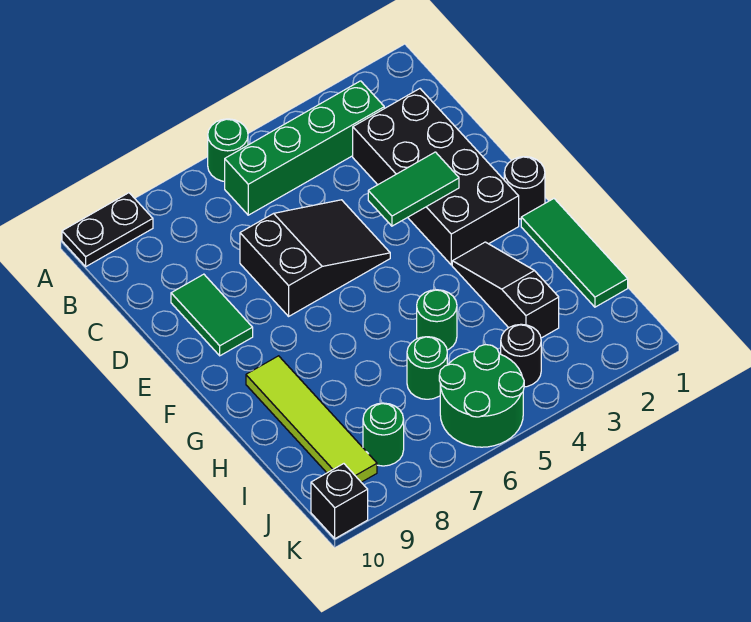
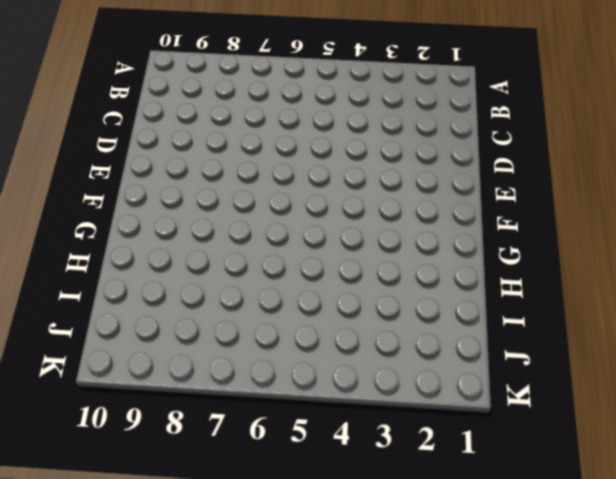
none -> green round brick A6 level 1
none -> black plate A9:A10 level 1
none -> green brick B3:B6 level 1

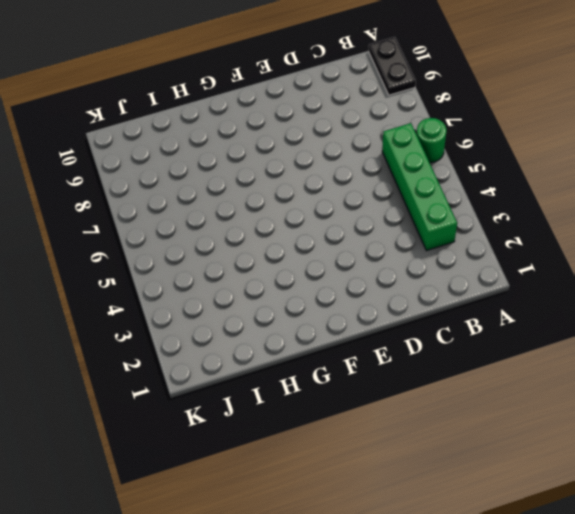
none -> black brick C2:F3 level 1
none -> black slope D5:E7 level 1 top 7
none -> green tile D9:E9 level 1

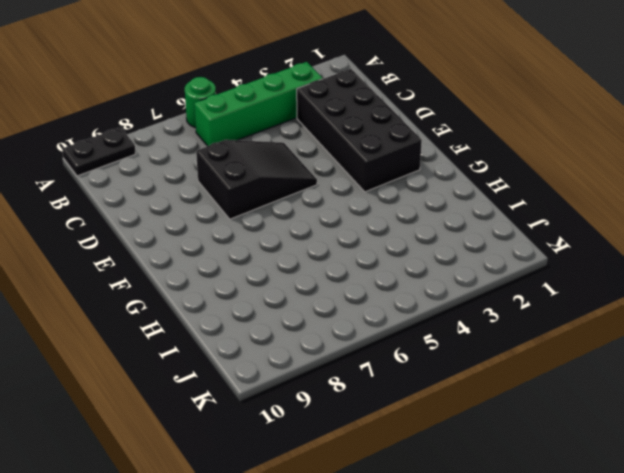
none -> green tile D9:E9 level 1
none -> black round brick F1 level 1
none -> green tile G1:I1 level 1

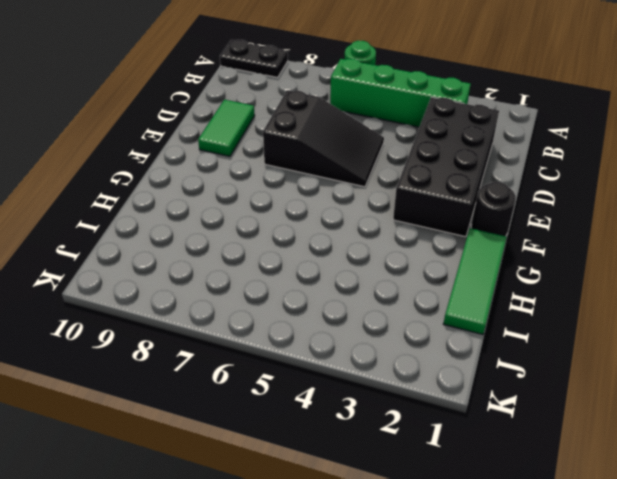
none -> black slope G3:I3 level 1 top I
none -> lime tile G9:J9 level 1
none -> green round brick H5 level 1

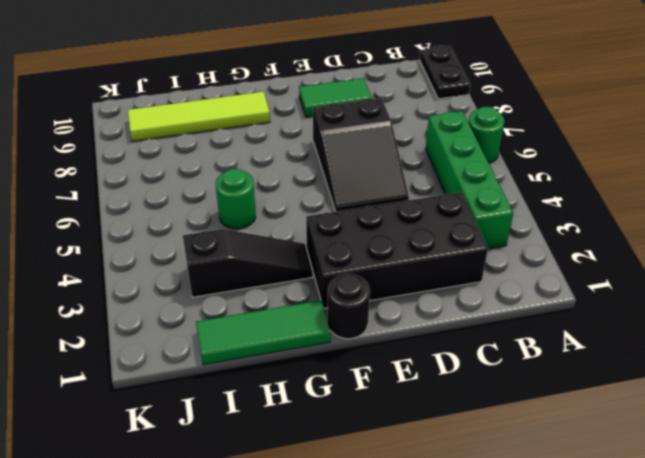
none -> green round brick I6 level 1
none -> black round brick J4 level 1
none -> green round brick J5:K6 level 1

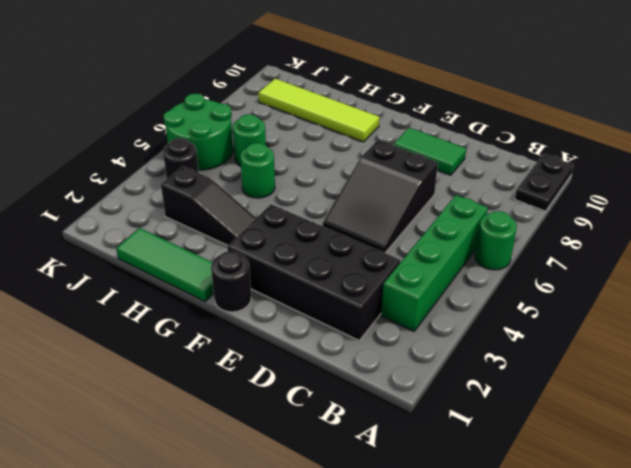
none -> green round brick J8 level 1
none -> black brick K10 level 1
none -> green tile E3:E4 level 2

